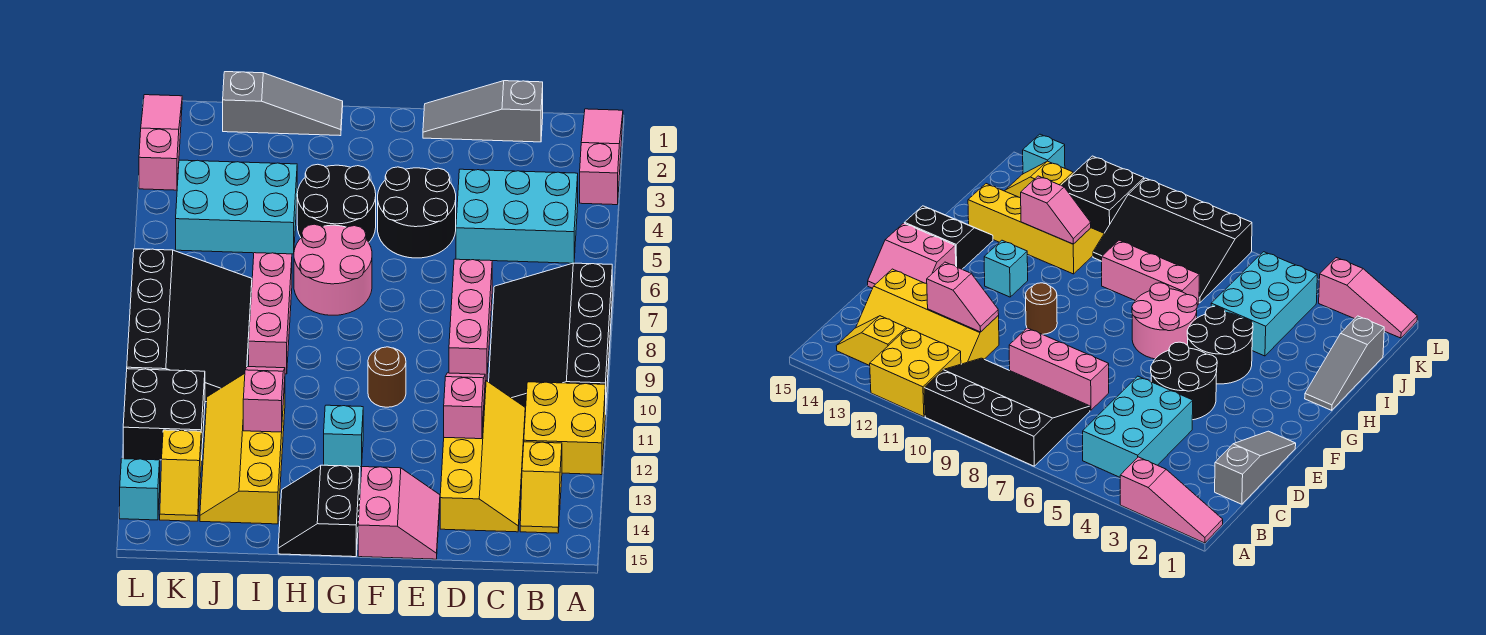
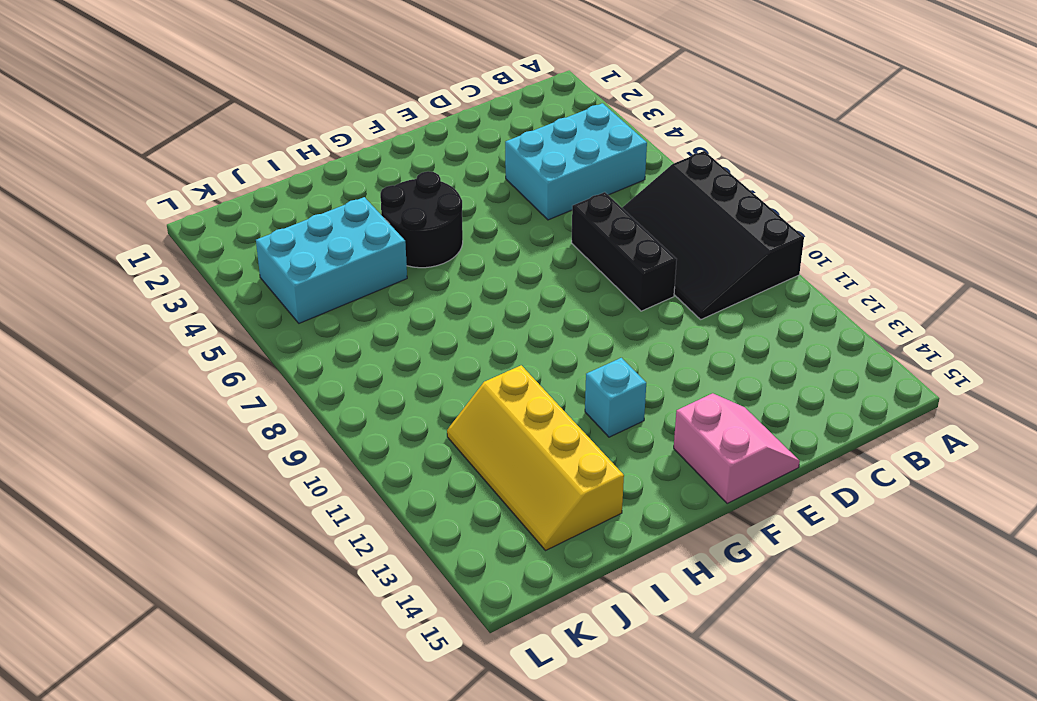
black brick D7:D9 level 1 -> pink brick D7:D9 level 1
none -> pink slope A1:A3 level 1 top 3
none -> yellow brick A11:B12 level 1
none -> yellow slope B13:B14 level 1 top 13

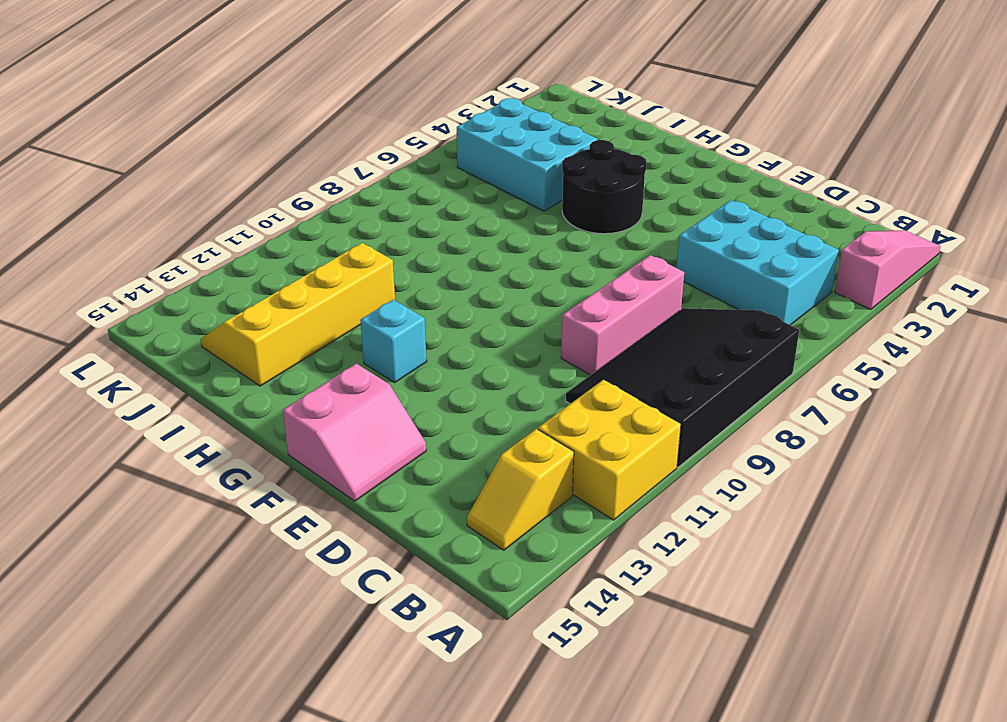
none -> grey slope C1:E1 level 1 top C
none -> yellow slope C11:D14 level 1 top D
none -> black round brick E4:F5 level 1

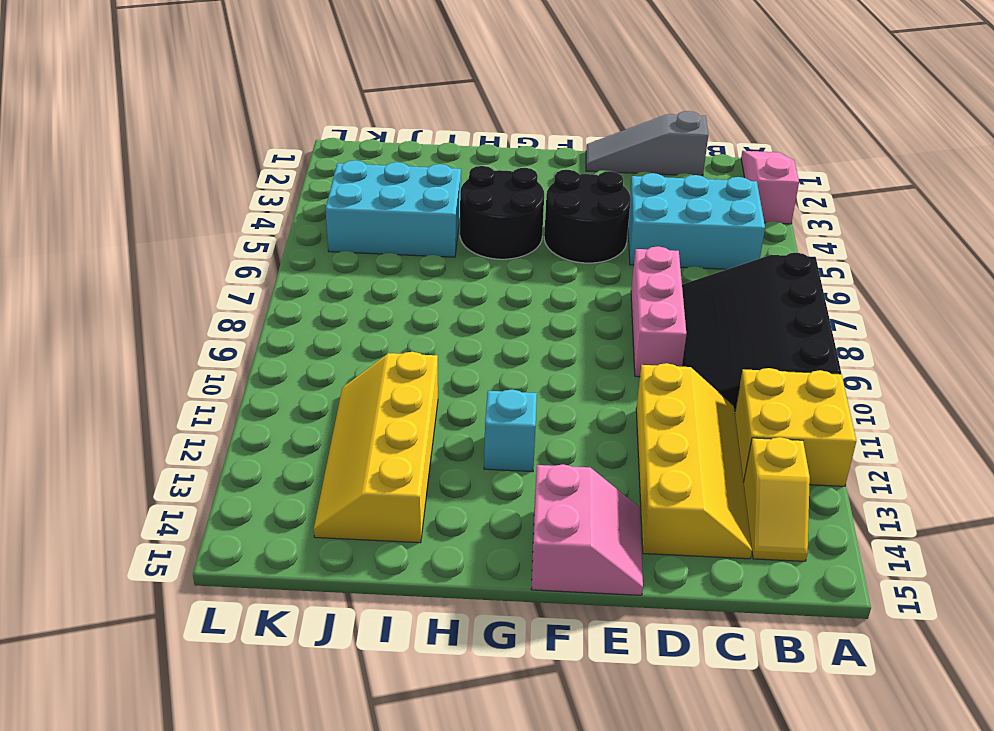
none -> brown round brick F10 level 1
none -> pink round brick G6:H7 level 1
none -> black slope G14:H15 level 1 top G

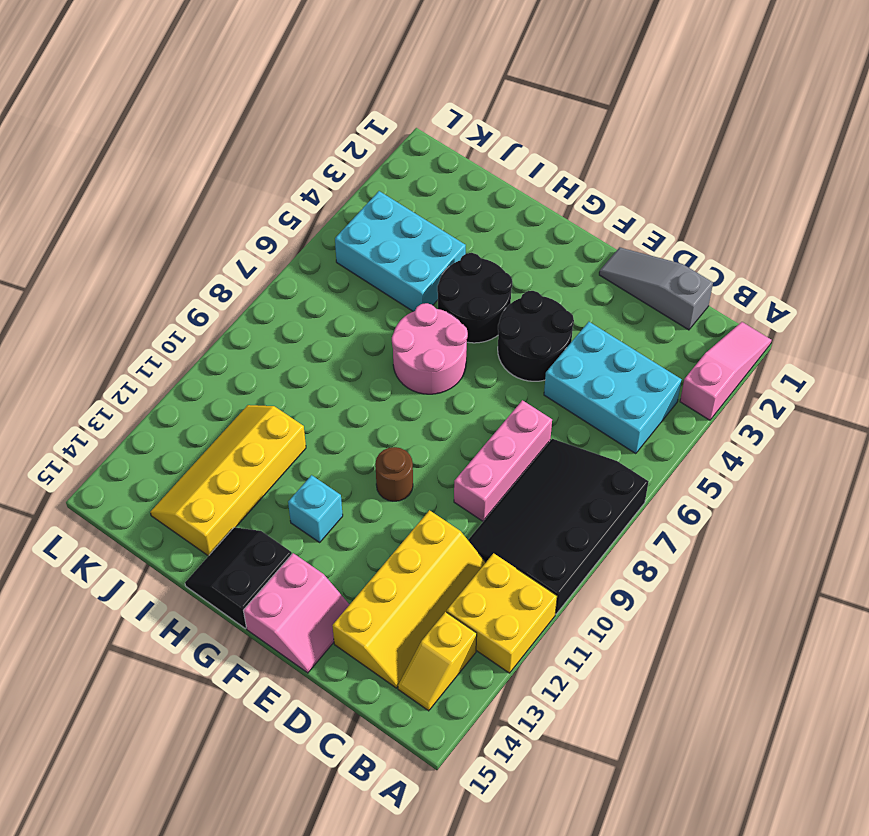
none -> grey slope H1:J1 level 1 top J
none -> pink brick I7:I9 level 1
none -> black slope J7:L10 level 1 top L

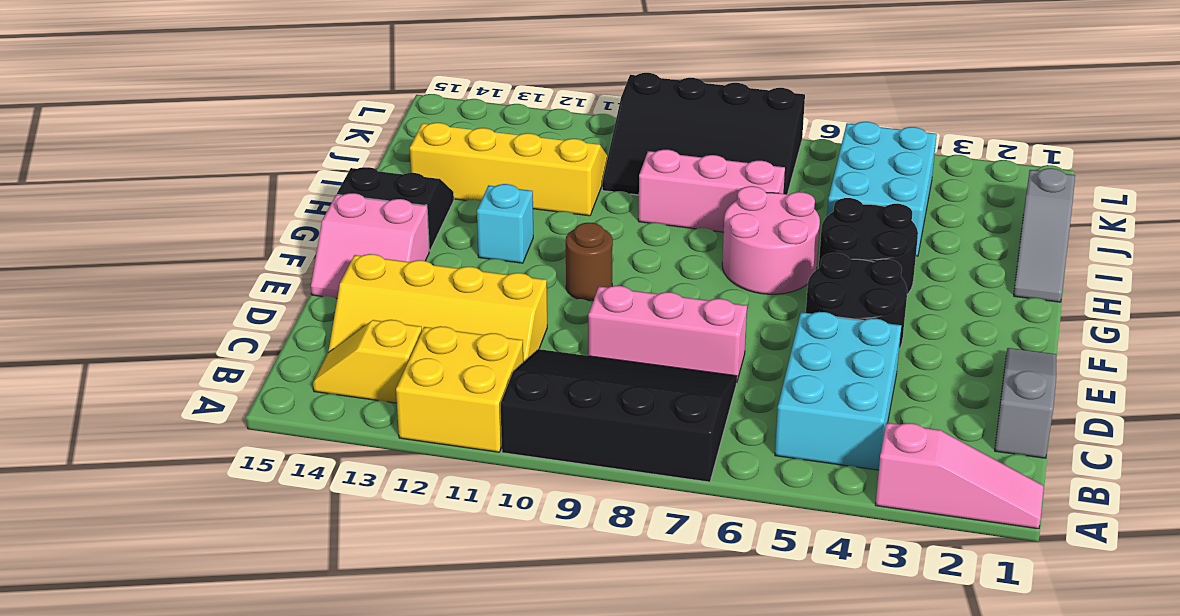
none -> black brick K11:L12 level 1
none -> yellow slope K13:K14 level 1 top 13
none -> pink slope L1:L3 level 1 top 3

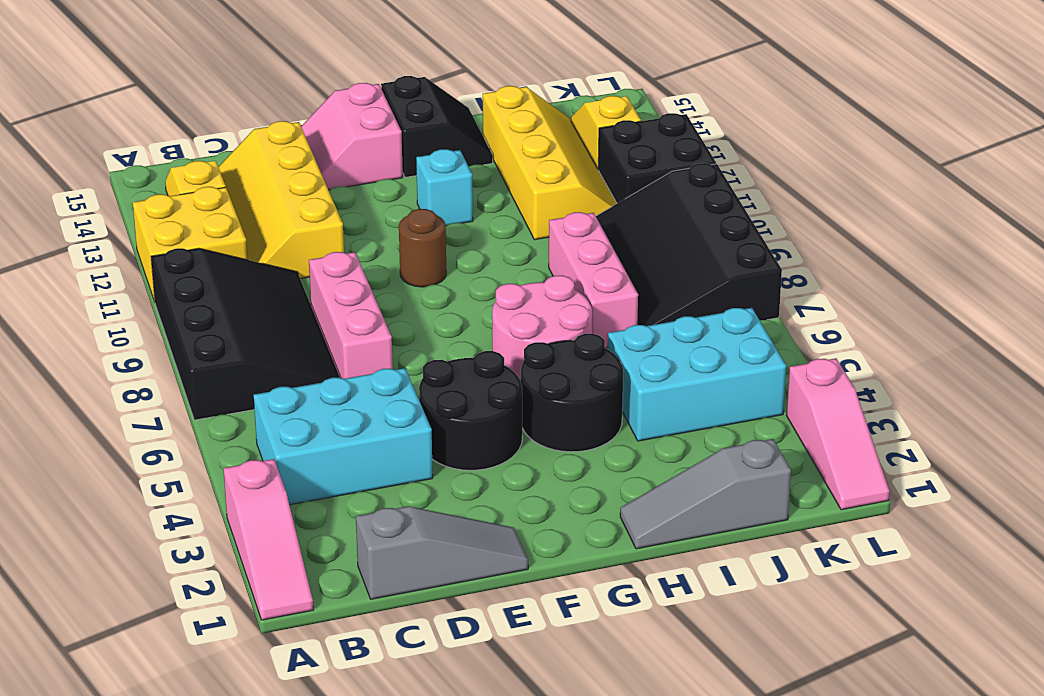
none -> cyan brick L14 level 1
none -> pink slope D11:D12 level 2 top 12
none -> pink slope I11:I12 level 2 top 12

